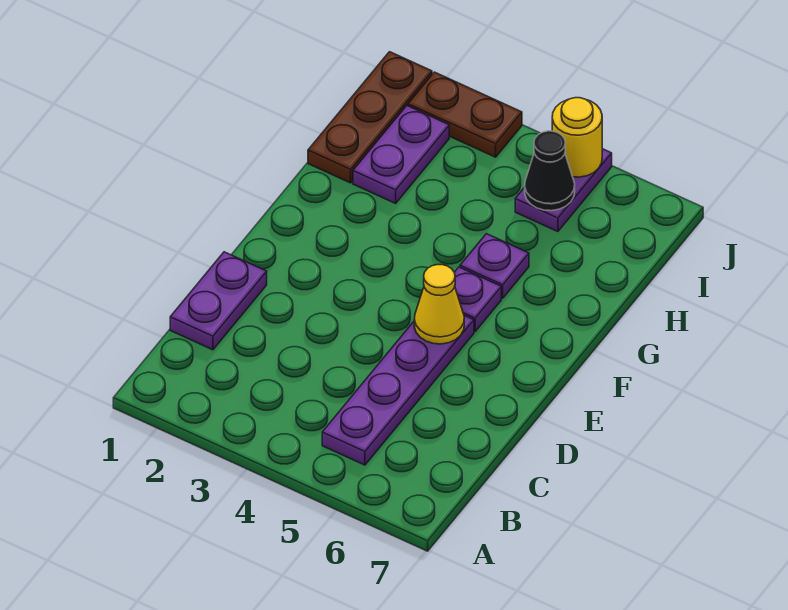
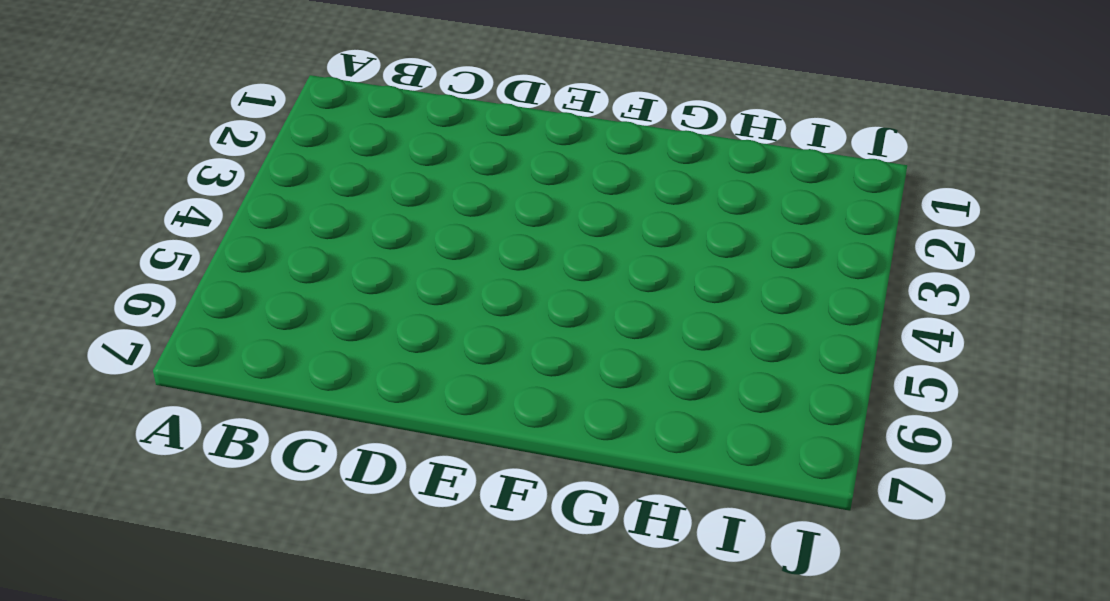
none -> purple plate B5:E5 level 1
none -> purple plate C1:D1 level 1

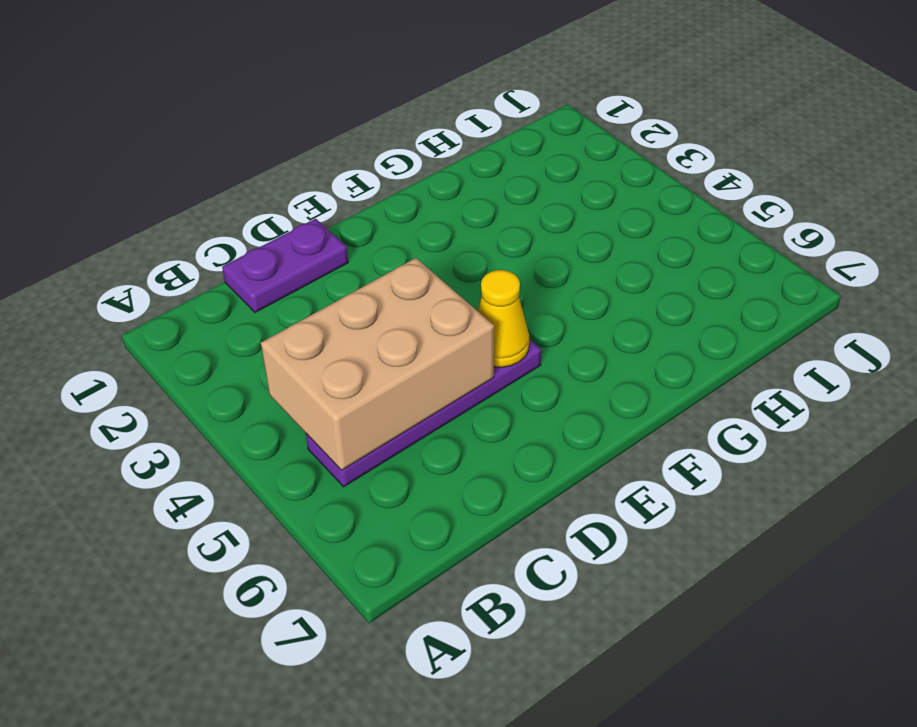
tan brick B4:D5 level 2 -> none
none -> purple plate F5 level 1
none -> purple plate G5 level 1

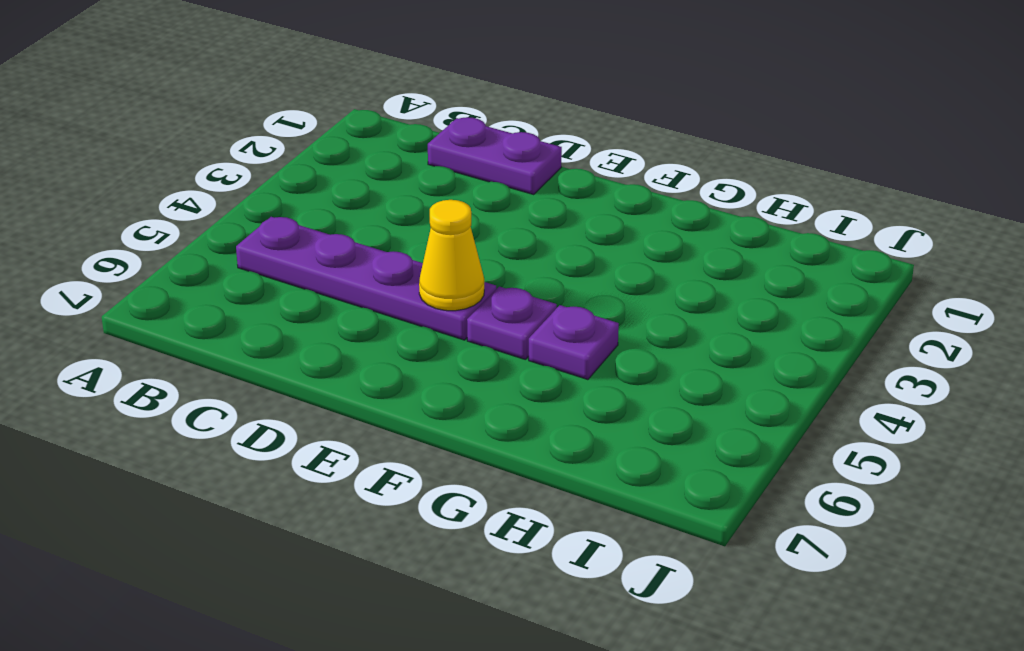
none -> brown plate H1:J1 level 1
none -> purple plate H2:I2 level 1

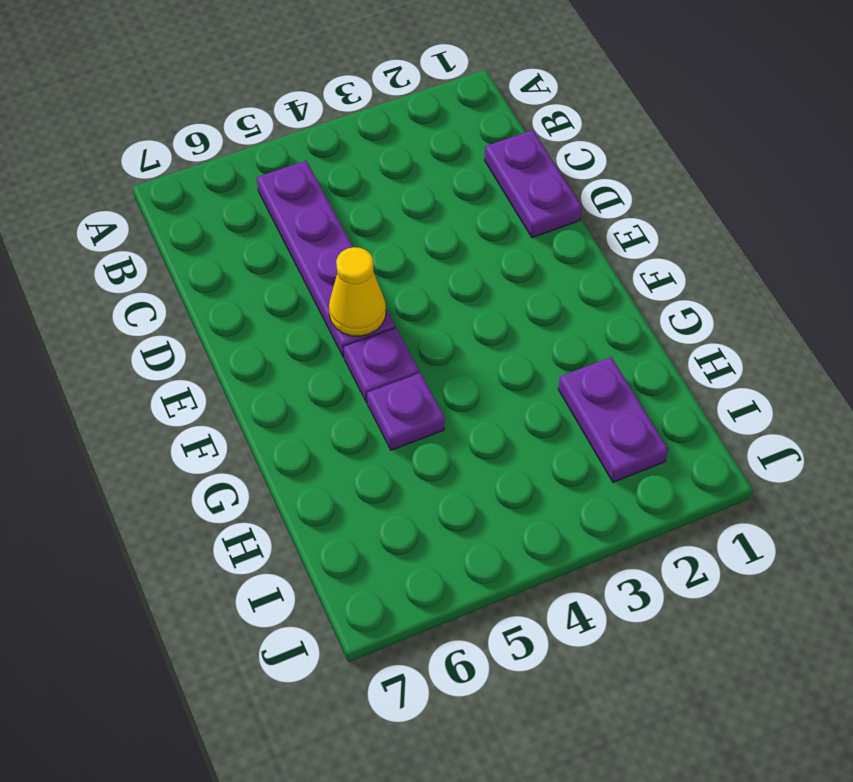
none -> brown plate H1:J1 level 1
none -> purple plate I5:J5 level 1

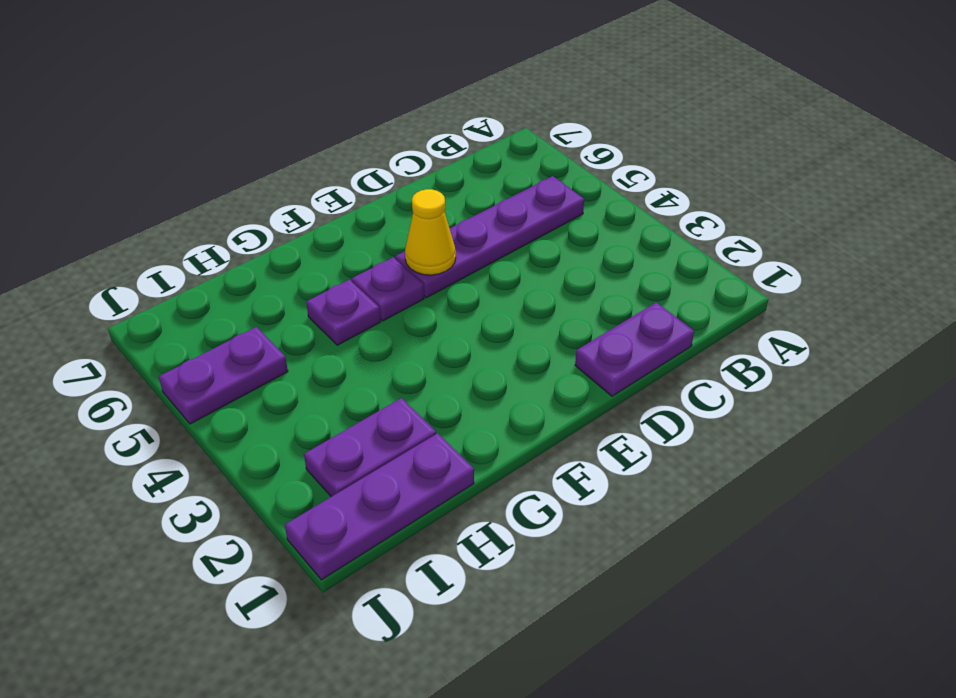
purple plate H1:J1 level 1 -> brown plate H1:J1 level 1
none -> brown plate J2:J3 level 1
none -> black cone I5 level 2

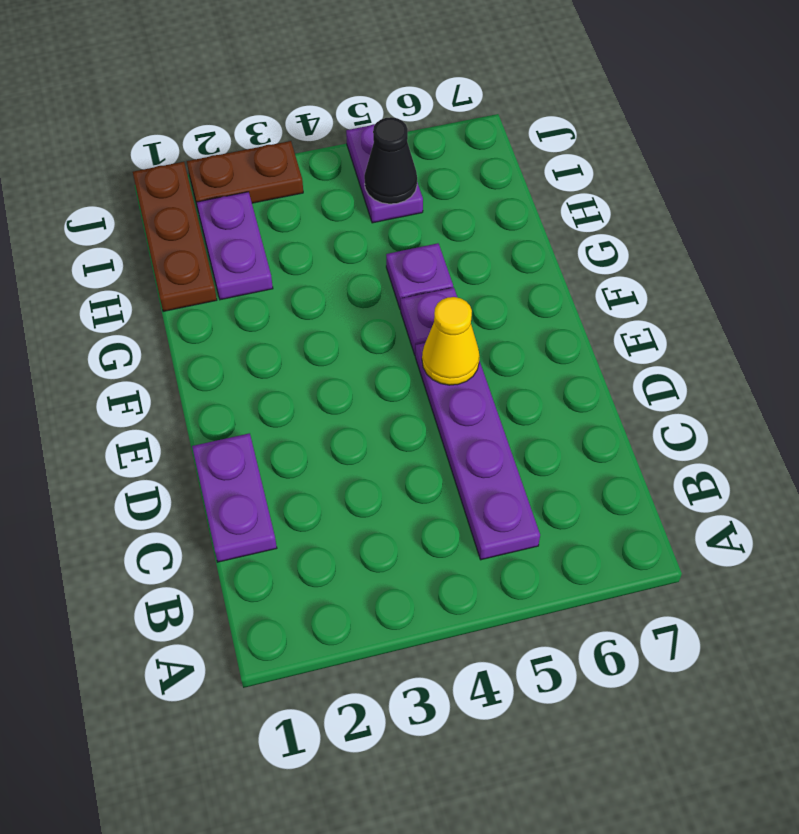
none -> yellow round brick J5 level 2

